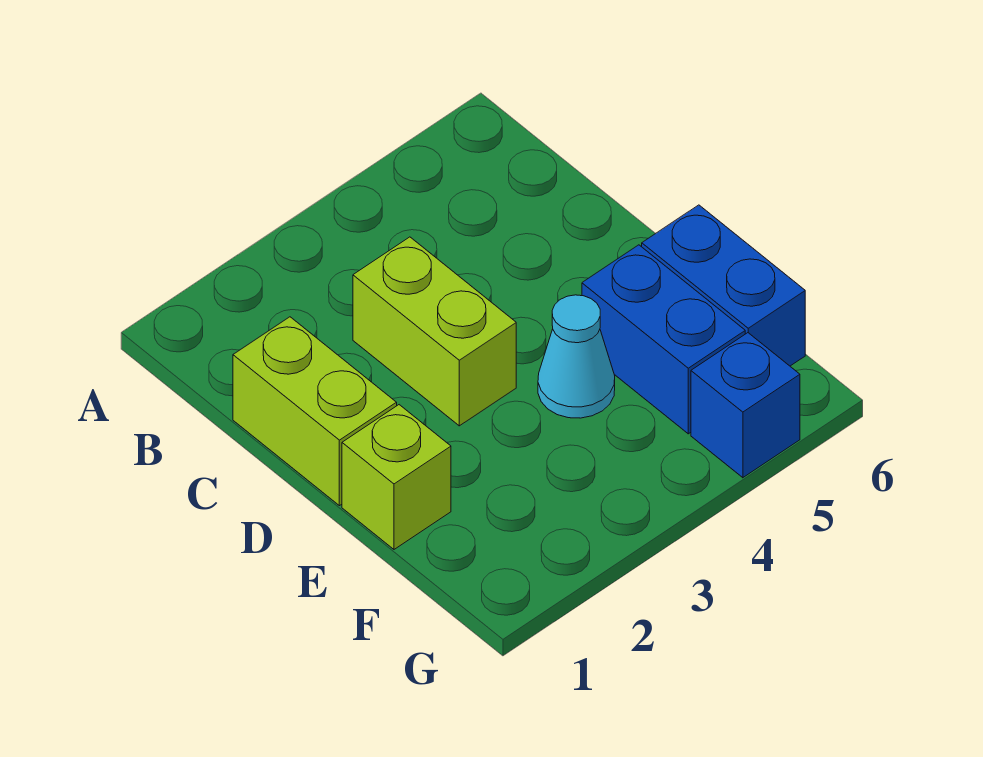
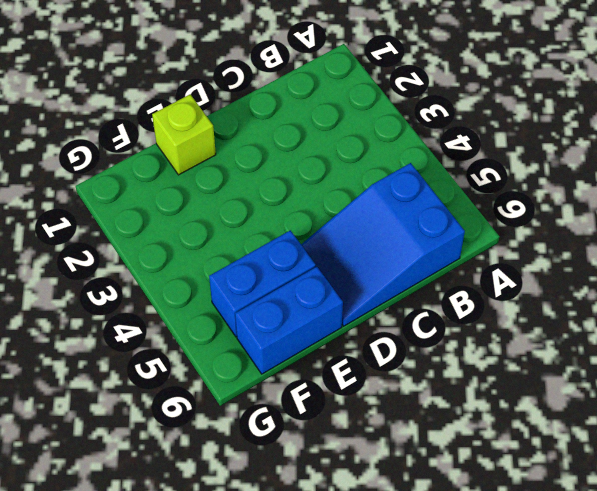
blue slope B5:D6 level 1 top B -> none
none -> lime brick C1:D1 level 1
none -> lime brick C3:D3 level 1

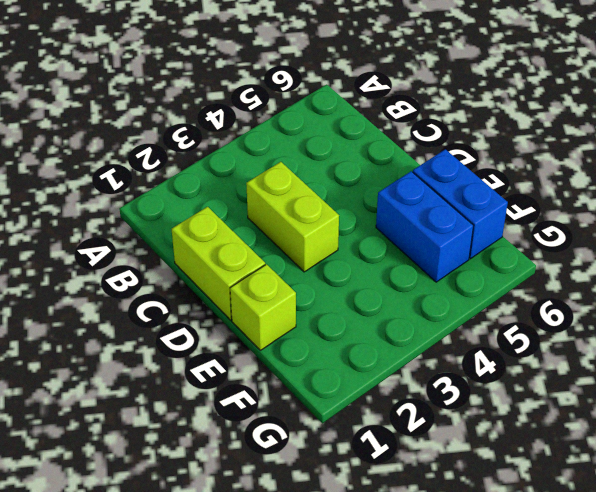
none -> cyan cone E4 level 1
none -> blue brick G5 level 1

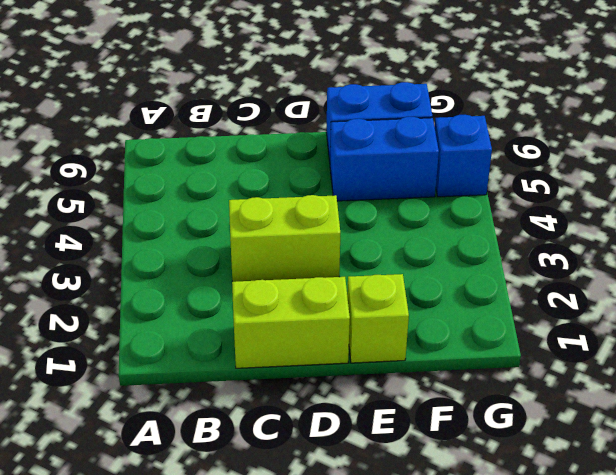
none -> cyan cone E4 level 1

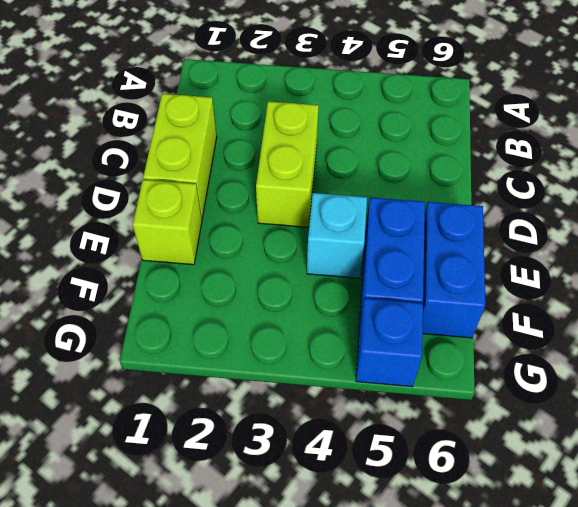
cyan brick E4 level 1 -> cyan cone E4 level 1

